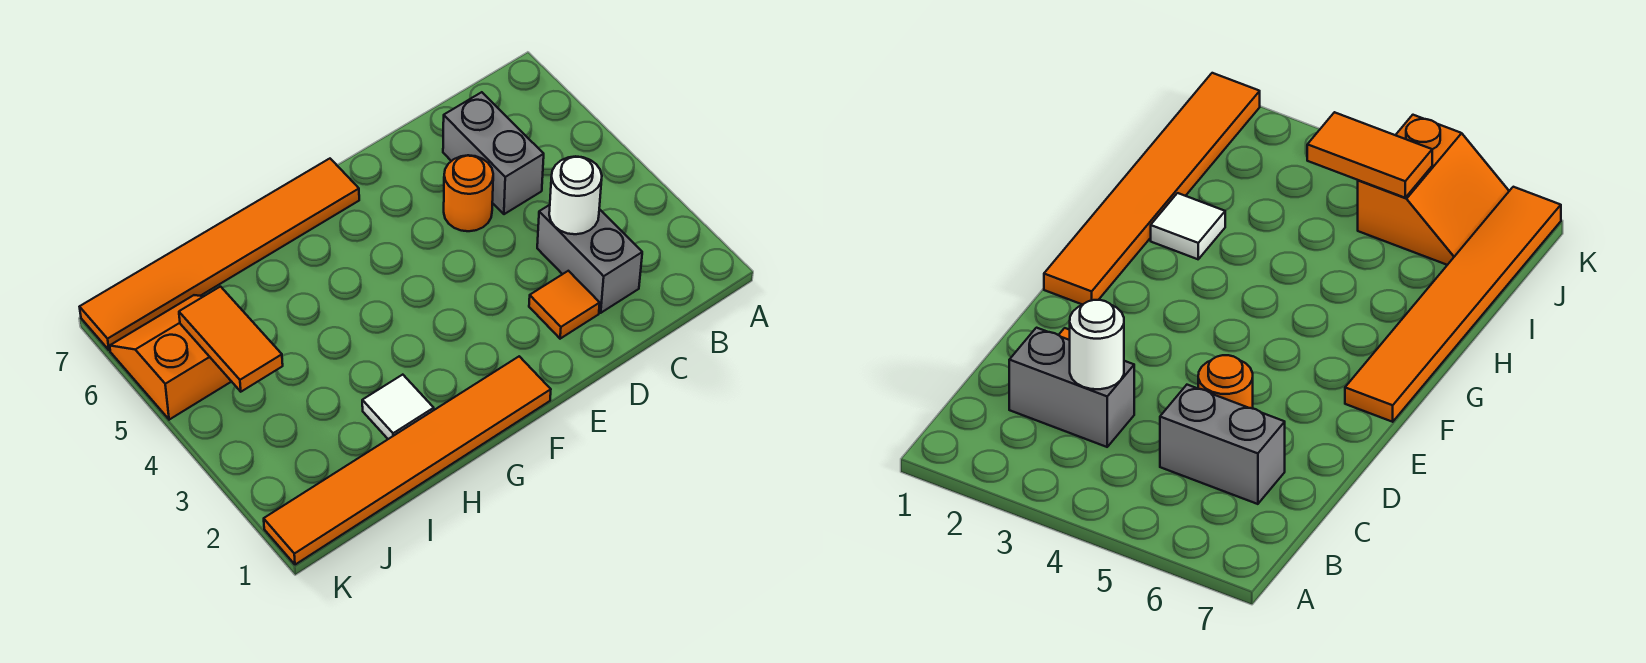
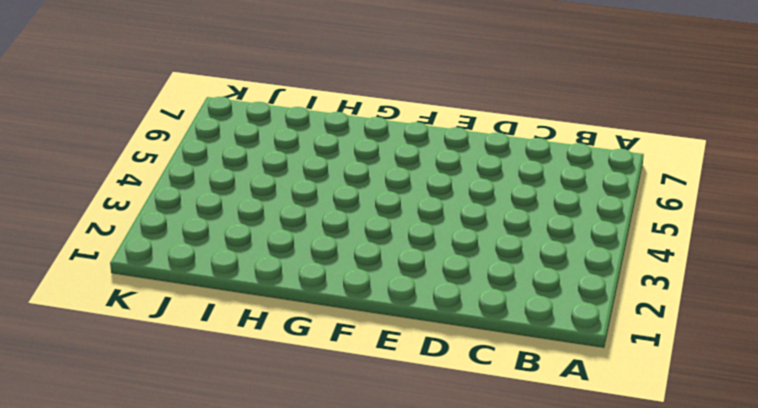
none -> grey brick C2:C3 level 1
none -> grey brick C5:C6 level 1

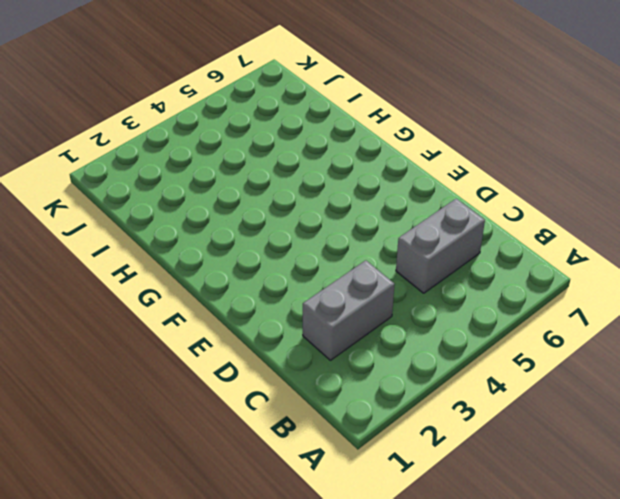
none -> orange tile D2 level 1
none -> orange round brick D5 level 1

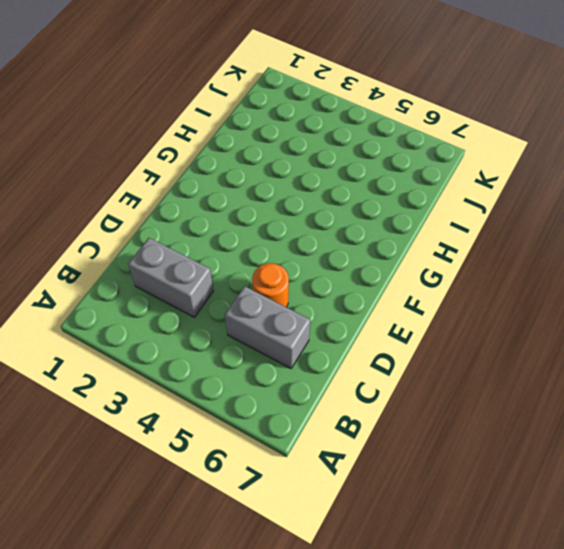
none -> orange tile D2 level 1
none -> orange tile F1:K1 level 1

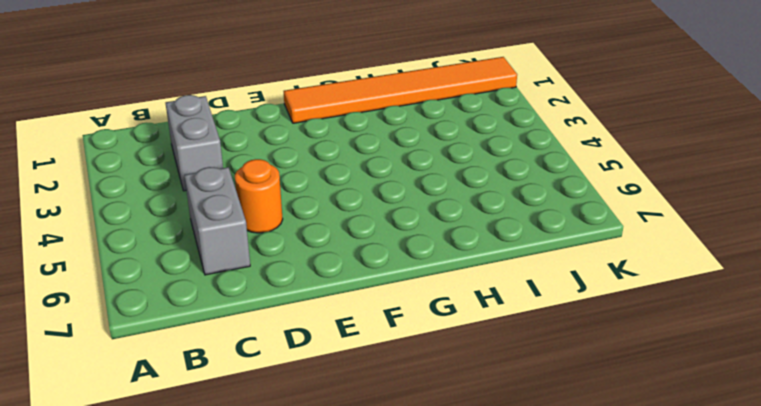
none -> orange tile D2 level 1
none -> orange tile F7:K7 level 1

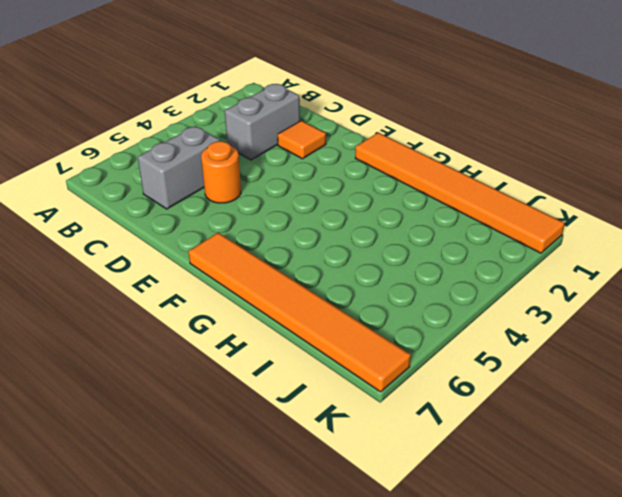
none -> white tile H2 level 1
none -> orange slope J5:K6 level 1 top 5

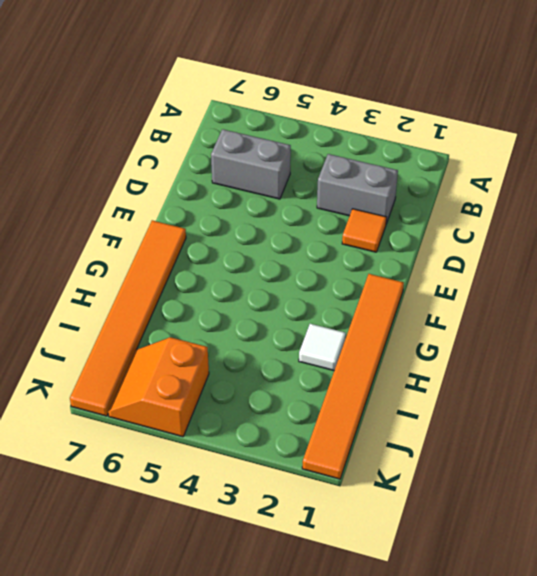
none -> orange round brick D5 level 1
none -> white round brick C3 level 2

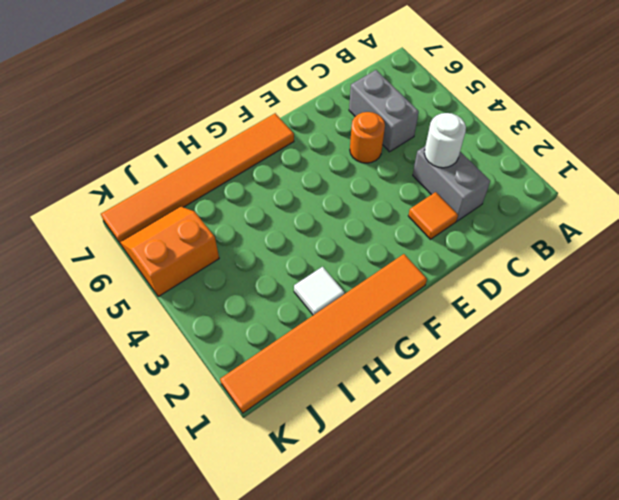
none -> orange tile J4:J5 level 2

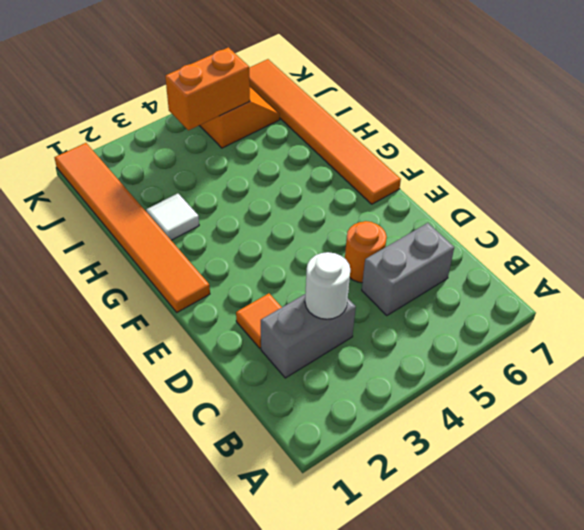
orange brick J4:J5 level 2 -> orange tile J4:J5 level 2

